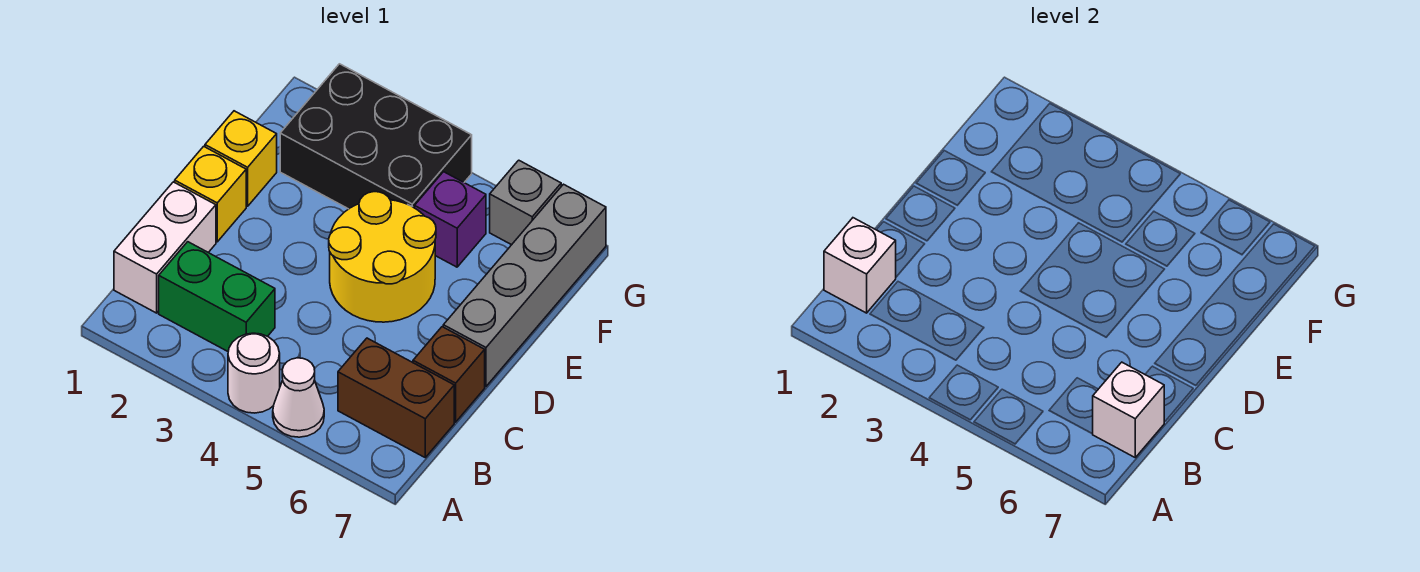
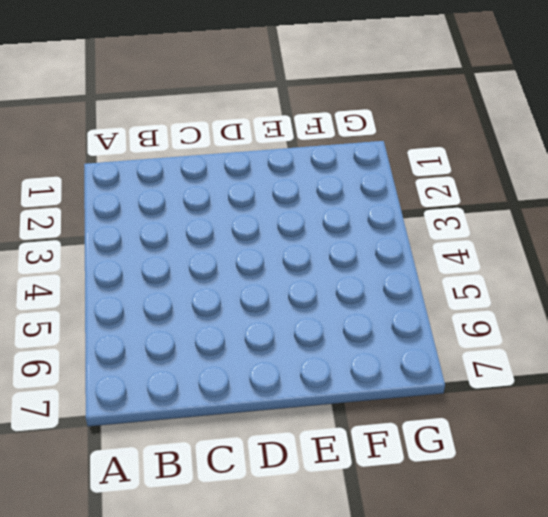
none -> white round brick A4 level 1
none -> white cone A5 level 1
none -> white brick B1:C1 level 1

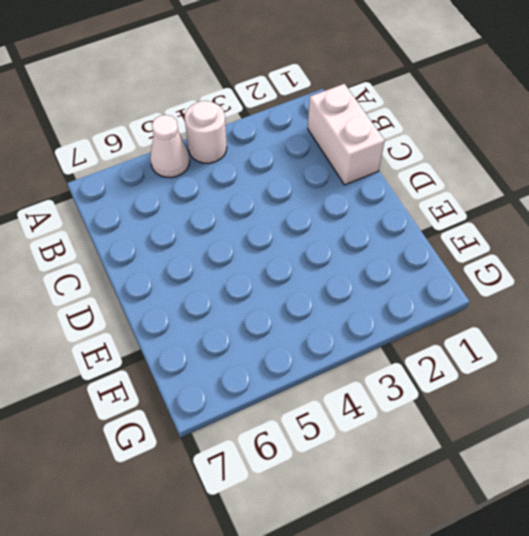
none -> green brick B2:B3 level 1
none -> brown brick B6:B7 level 1
none -> brown brick C7 level 1

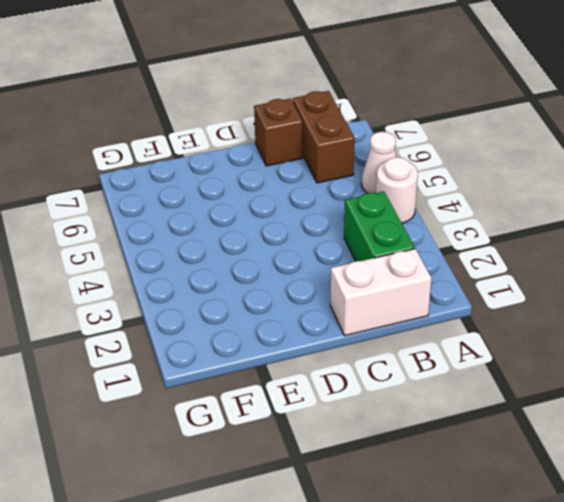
none -> yellow brick D1 level 1
none -> yellow round brick D4:E5 level 1
none -> grey brick D7:G7 level 1

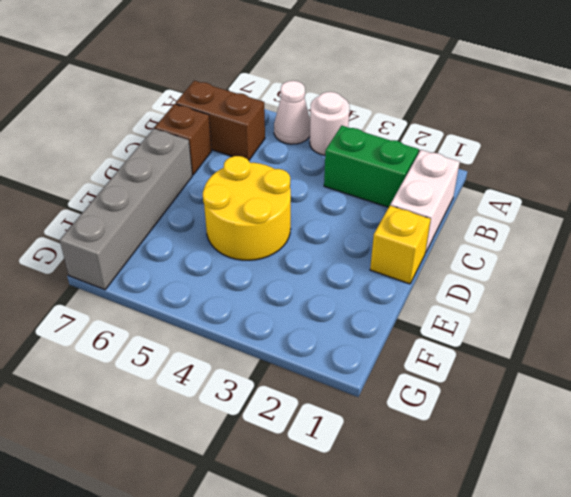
none -> yellow brick E1 level 1
none -> black brick F2:G4 level 1
none -> purple brick F5 level 1

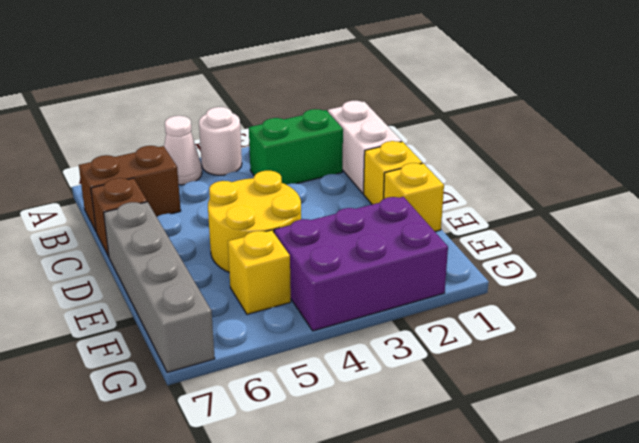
purple brick F2:G4 level 1 -> black brick F2:G4 level 1
yellow brick F5 level 1 -> purple brick F5 level 1
none -> grey brick G6 level 1
none -> white brick B1 level 2
none -> white brick B7 level 2

